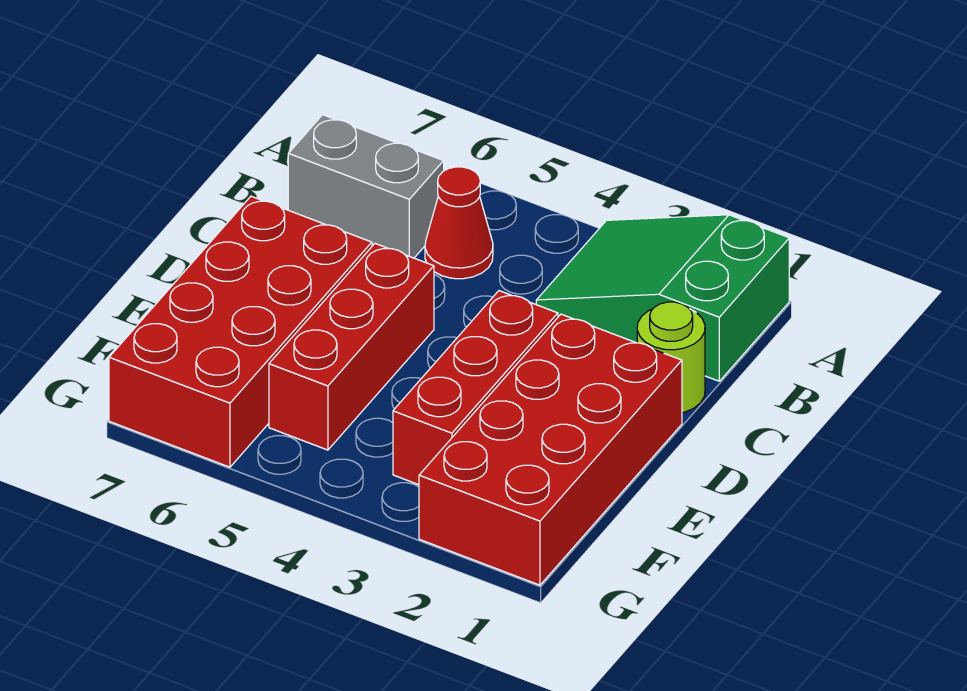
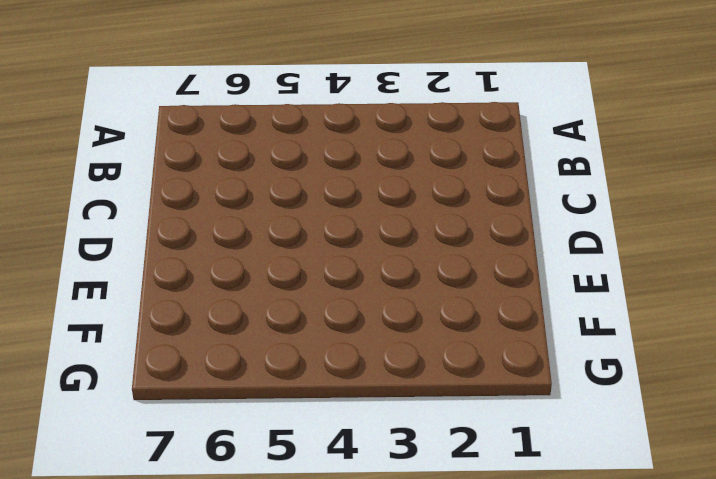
none -> green slope A1:B3 level 1 top 1
none -> red cone B5 level 1

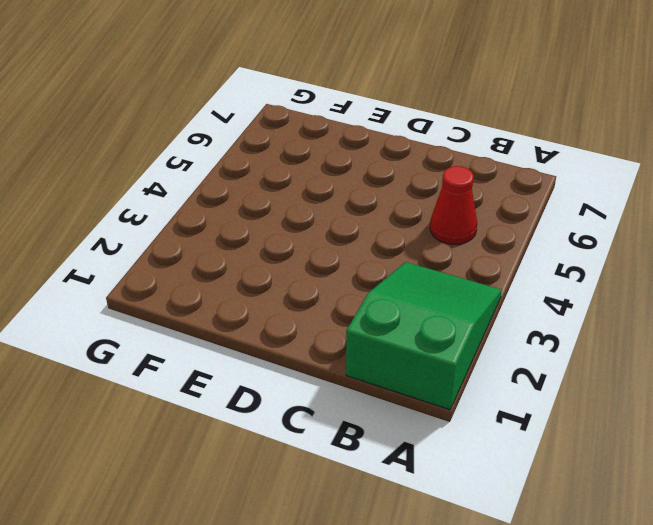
none -> grey brick B6:B7 level 1
none -> lime round brick C1 level 1

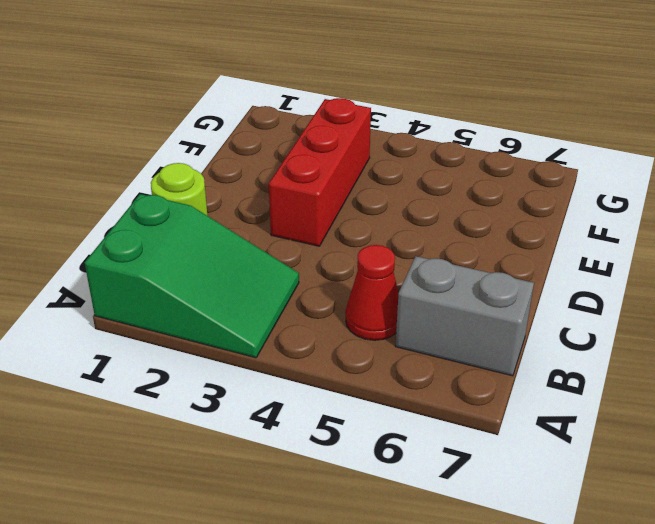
none -> red brick D1:G2 level 1
none -> red brick D5:F5 level 1

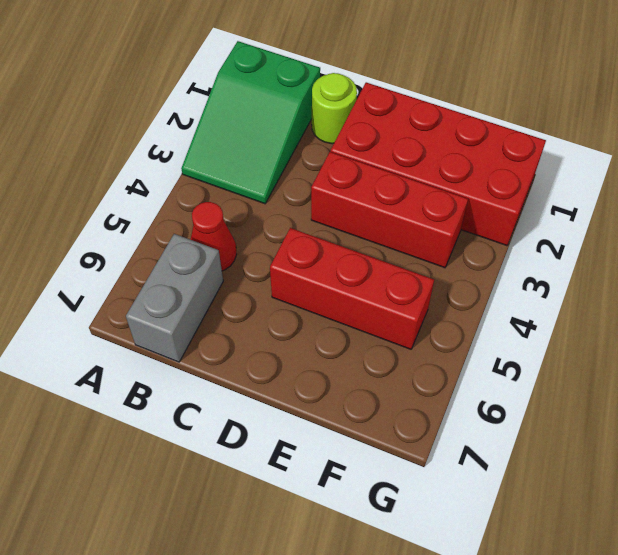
none -> red brick D6:G7 level 1

